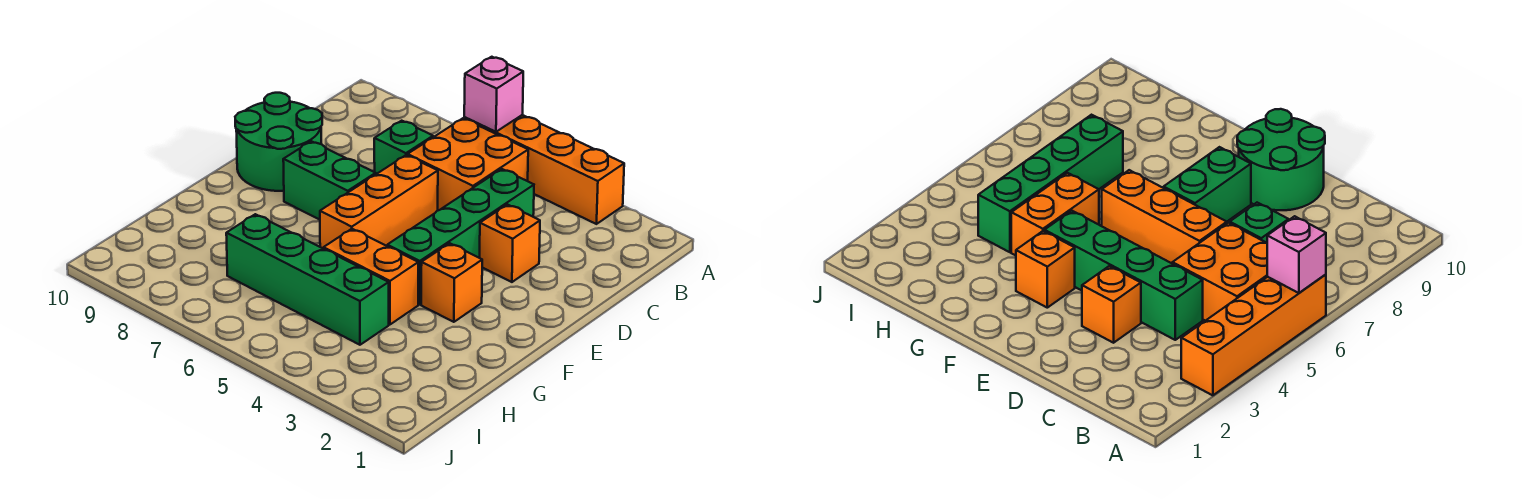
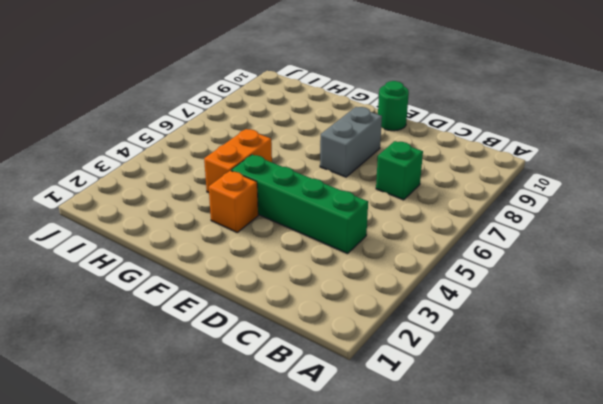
grey brick E7:E8 level 1 -> green brick E7:E8 level 1
green round brick E10 level 1 -> green round brick D9:E10 level 1
none -> orange brick A3:A6 level 1
none -> orange brick B5:C6 level 1
none -> orange brick D3 level 1

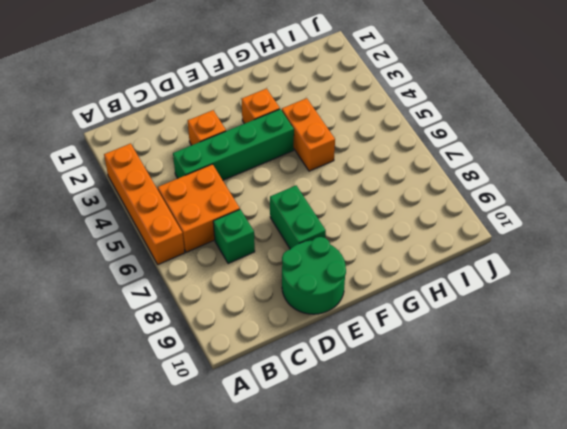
none -> orange brick D6:F6 level 1
none -> green brick H4:H7 level 1
none -> pink brick A6 level 2

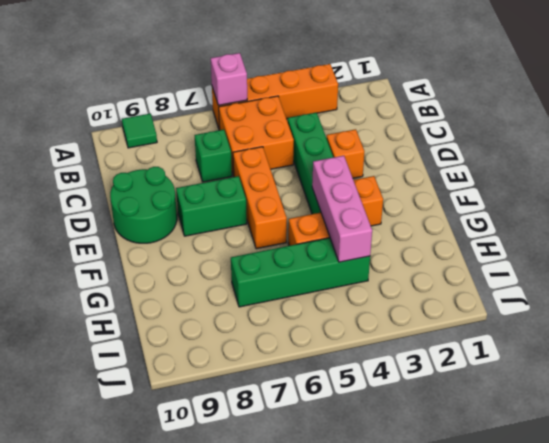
green tile A9 level 1 -> none
pink brick F4:H4 level 2 -> none

